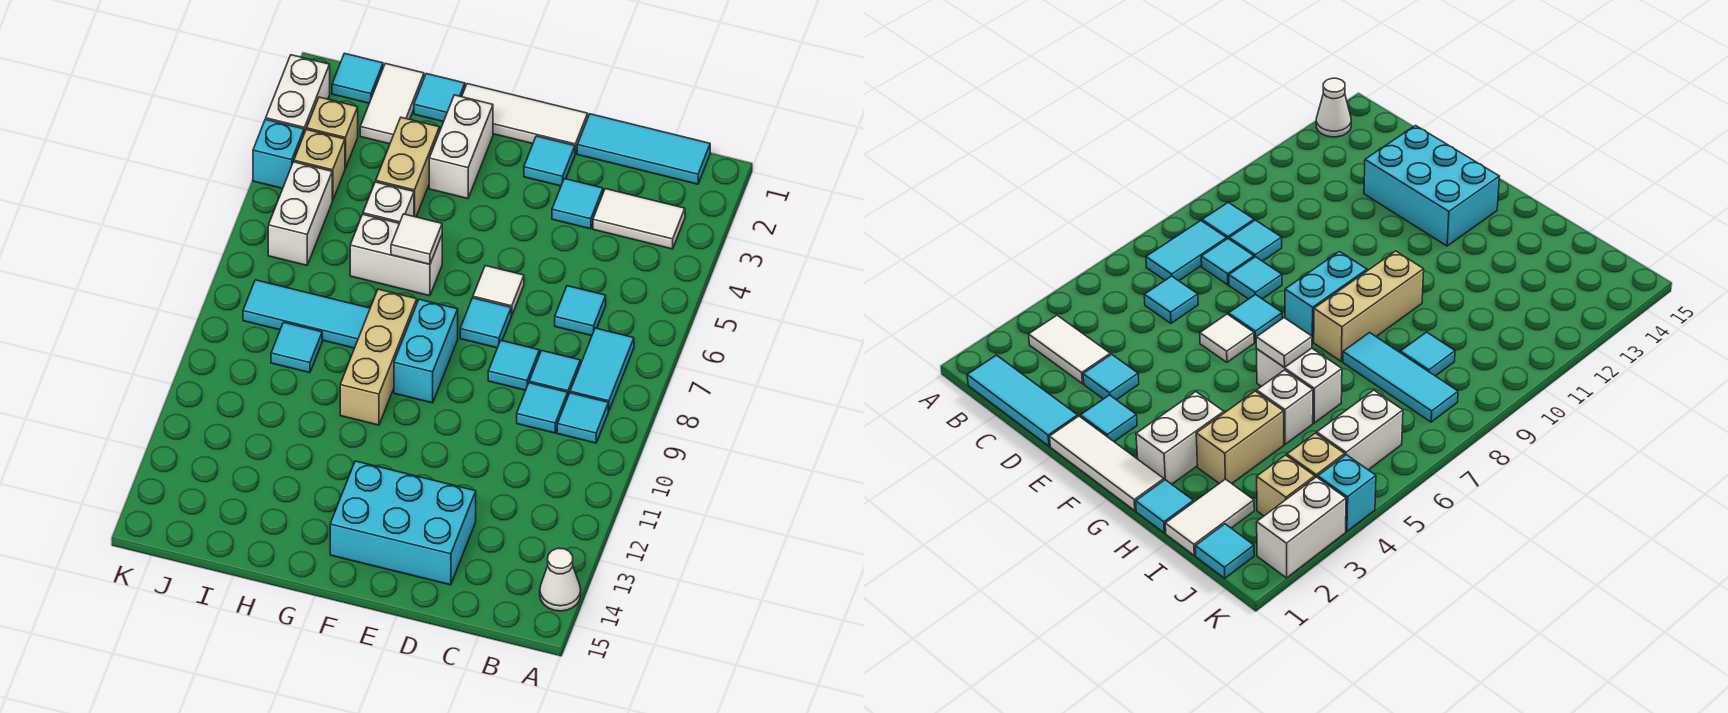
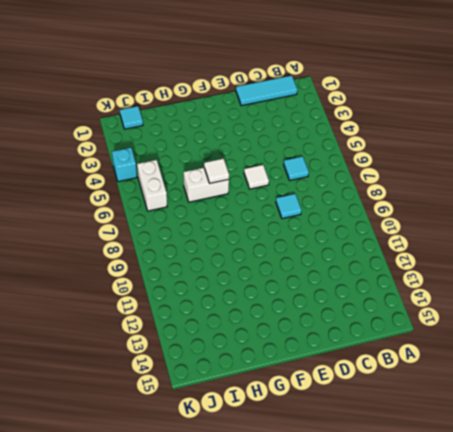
none -> white cone A14 level 1
none -> white tile B3:C3 level 1
none -> cyan tile B7:B8 level 1
none -> cyan tile B9 level 1

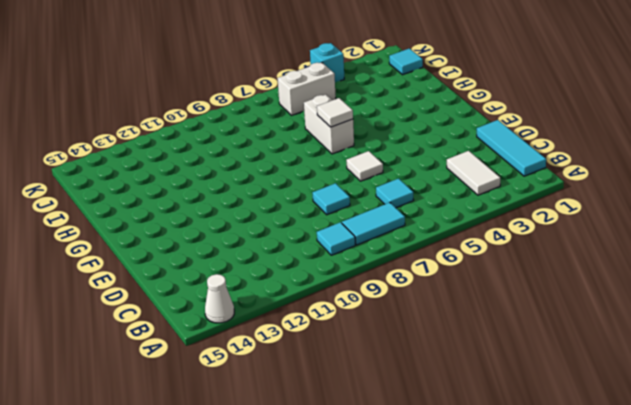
none -> cyan tile C8 level 1
none -> cyan tile C9 level 1
none -> cyan tile D3 level 1
none -> cyan brick D13:F14 level 1

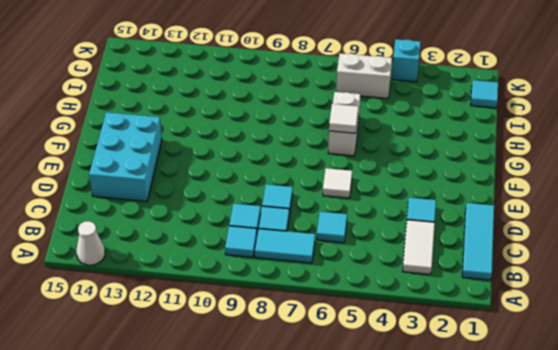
none -> white tile E1:G1 level 1
none -> cyan tile E2 level 1
none -> cyan tile E7 level 1
none -> cyan brick F8:F9 level 1

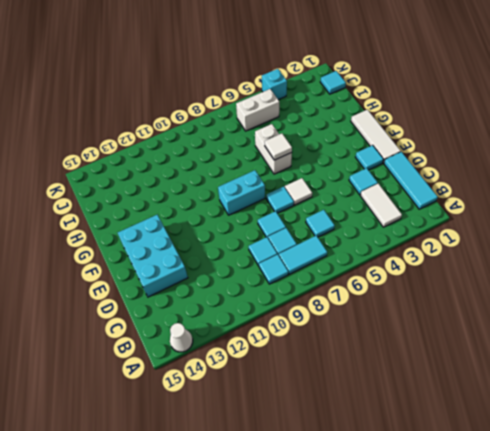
none -> white brick G2:G3 level 1
none -> tan brick G8:G10 level 1
none -> cyan tile H1 level 1
none -> tan brick H3:H4 level 1

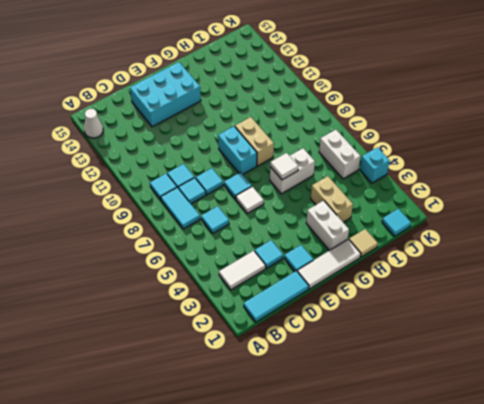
tan brick G8:G9 level 1 -> tan brick G8:G10 level 1
tan tile H1 level 1 -> cyan tile H1 level 1
none -> white brick H5 level 1
none -> cyan tile H8:J8 level 1
none -> white tile I1:I2 level 1
none -> cyan tile I9 level 1

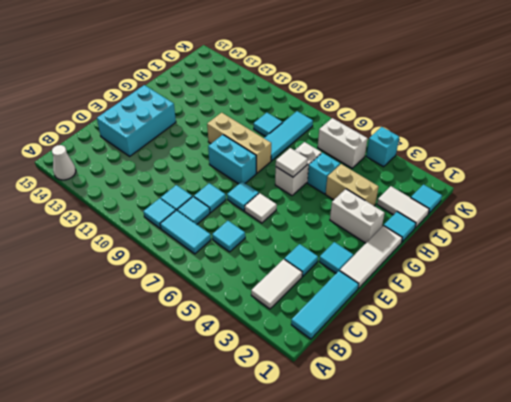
cyan brick H5 level 1 -> white brick H5 level 1
none -> tan brick J3 level 1
none -> tan brick J4 level 1
none -> white brick K2:K3 level 1

